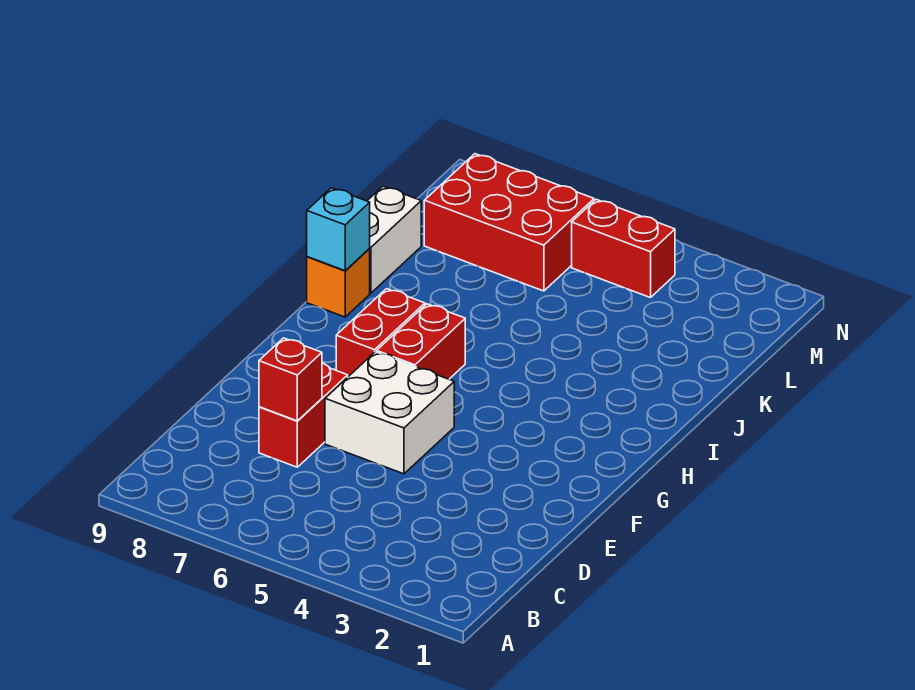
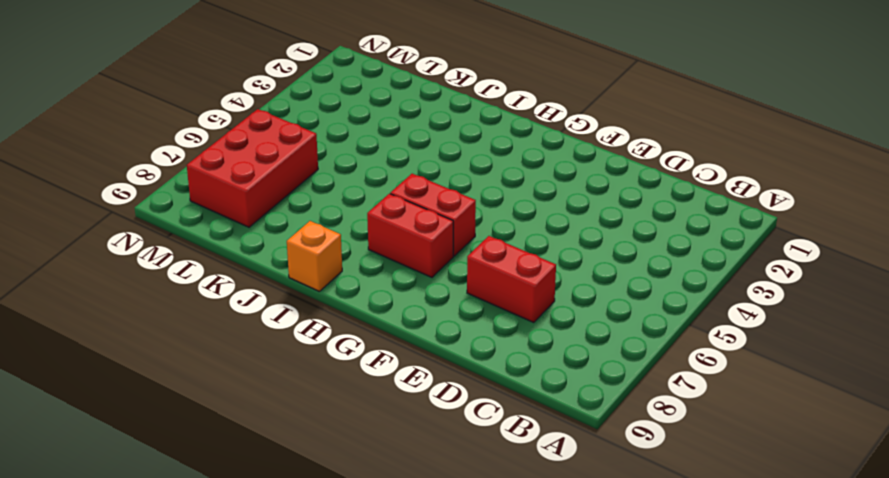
none -> white brick E5:F6 level 1
none -> white brick J9:K9 level 1

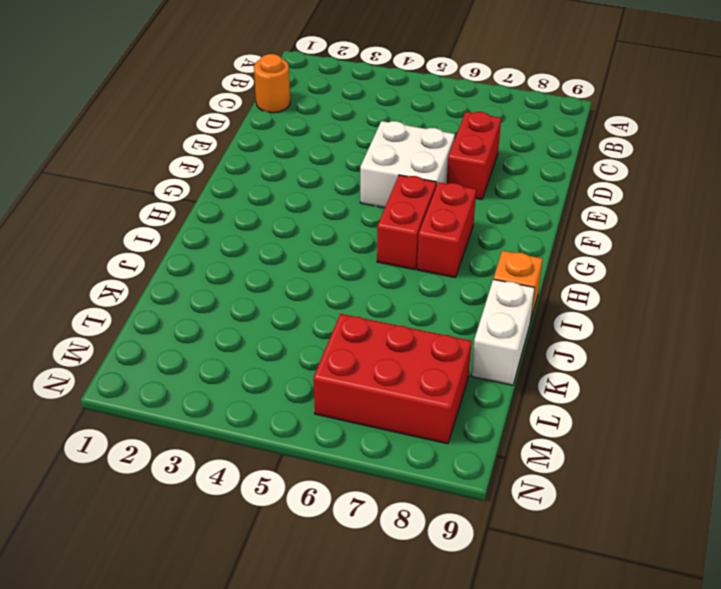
orange round brick C1 level 1 -> none
none -> red brick M4:M5 level 1
none -> red brick D7 level 2

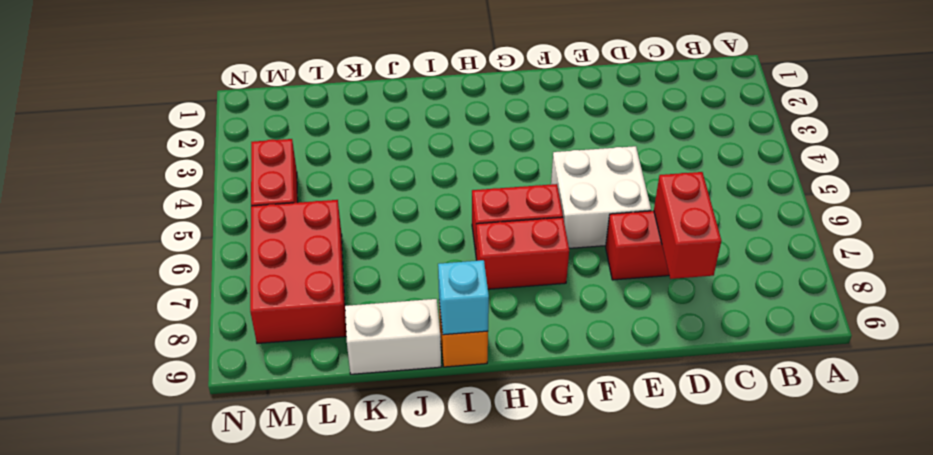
red brick D7:D8 level 2 -> red brick D7 level 2

